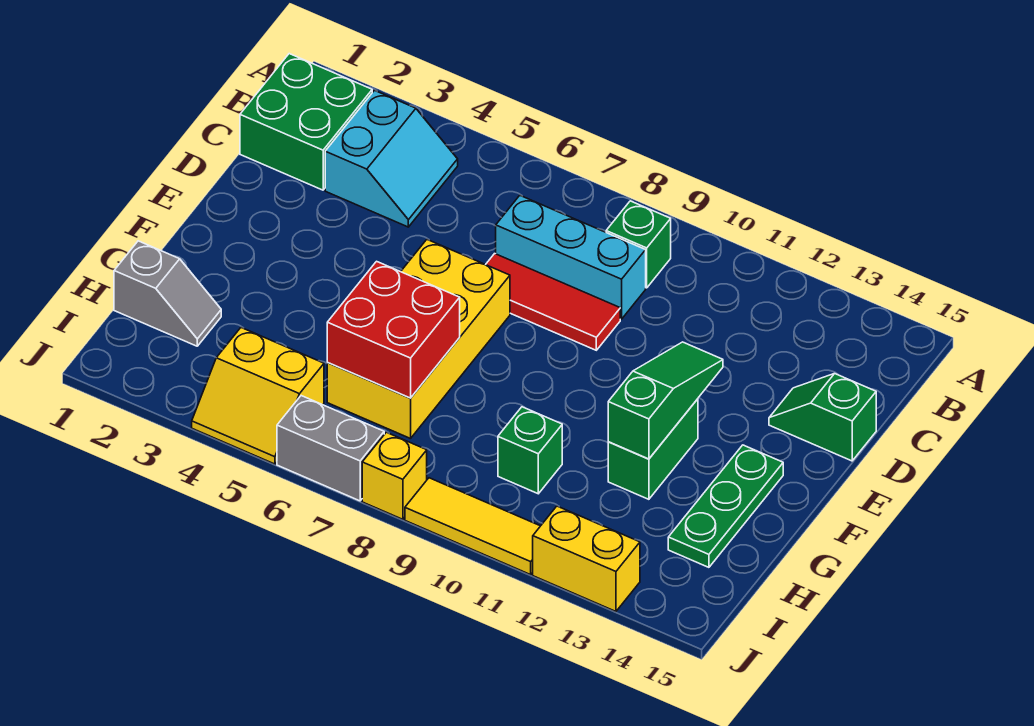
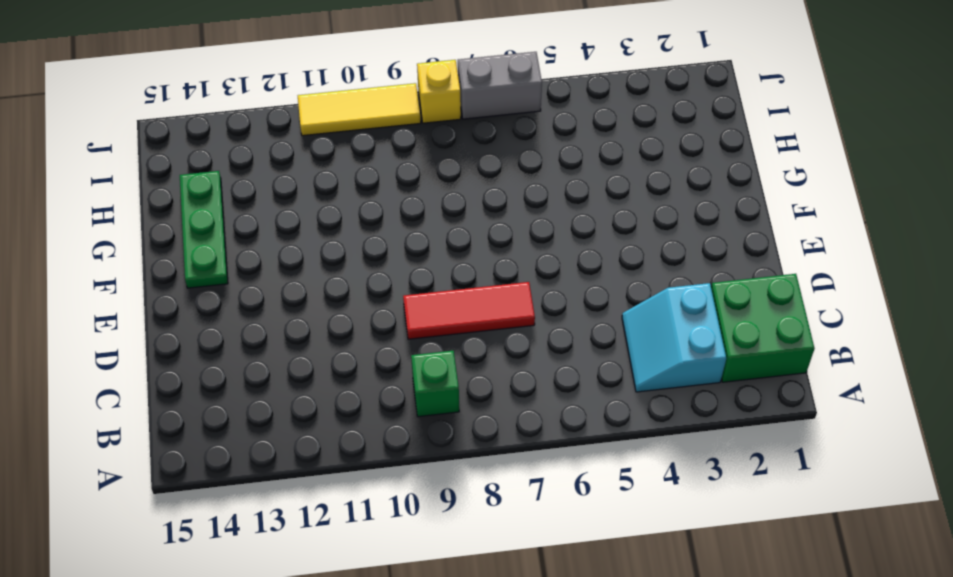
none -> cyan brick C7:C9 level 1
none -> green slope D14:D15 level 1 top 15
none -> yellow brick E6:H7 level 1

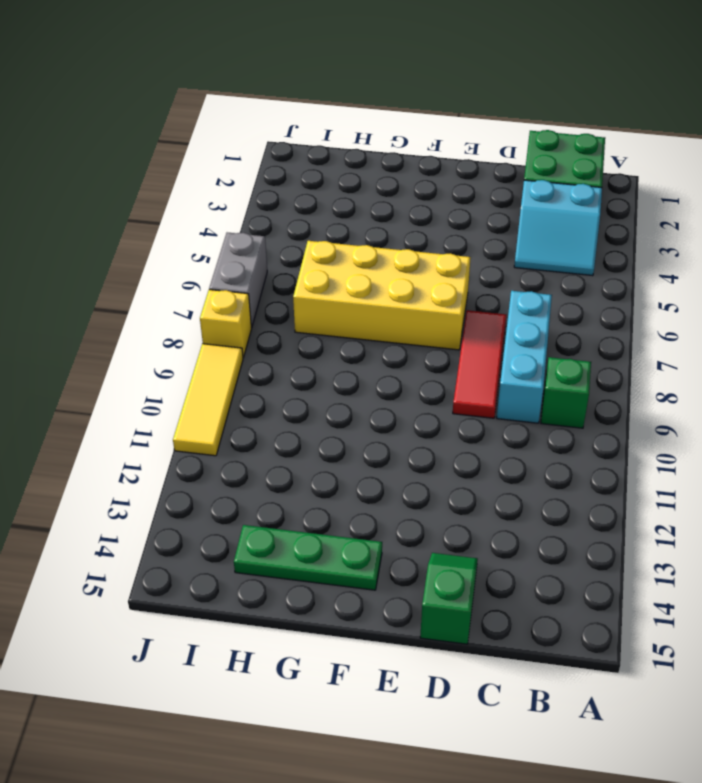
none -> green brick F12:G12 level 1
none -> grey slope H1:H2 level 1 top 1
none -> green brick H10 level 1

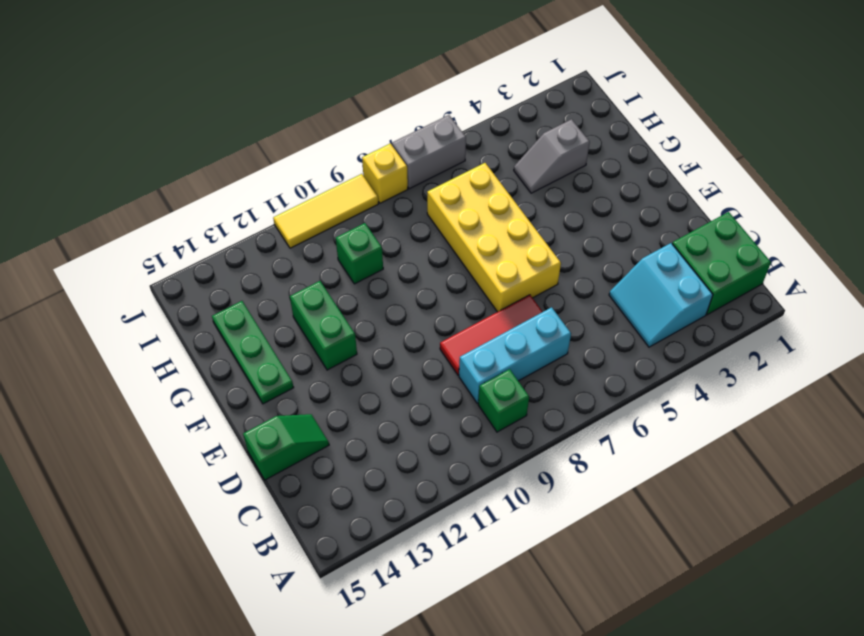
grey slope H3:H4 level 1 top 3 -> grey slope H1:H2 level 1 top 1
none -> yellow slope I4:J5 level 1 top I
none -> yellow brick J12:J13 level 1
none -> green slope E12:G12 level 2 top G

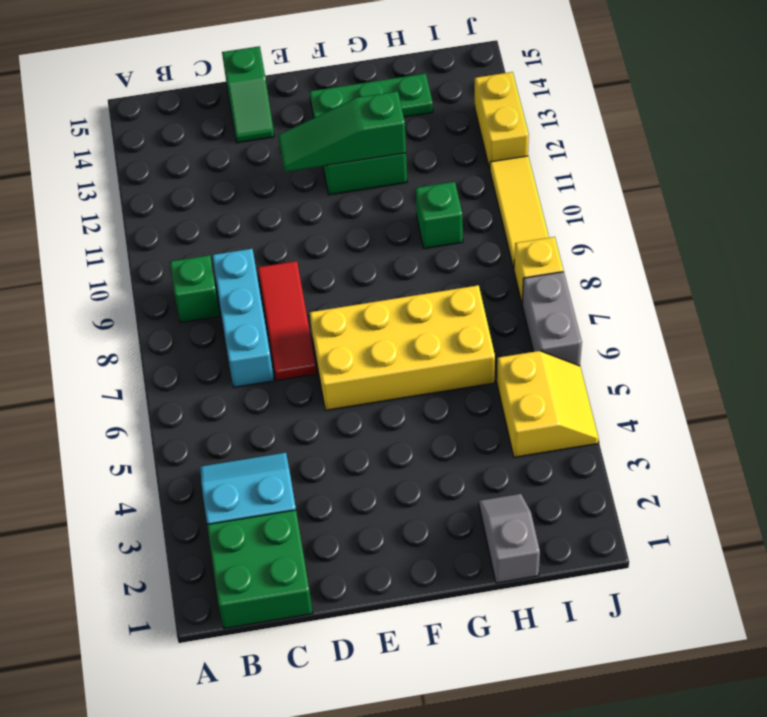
none -> red brick G6:H7 level 2

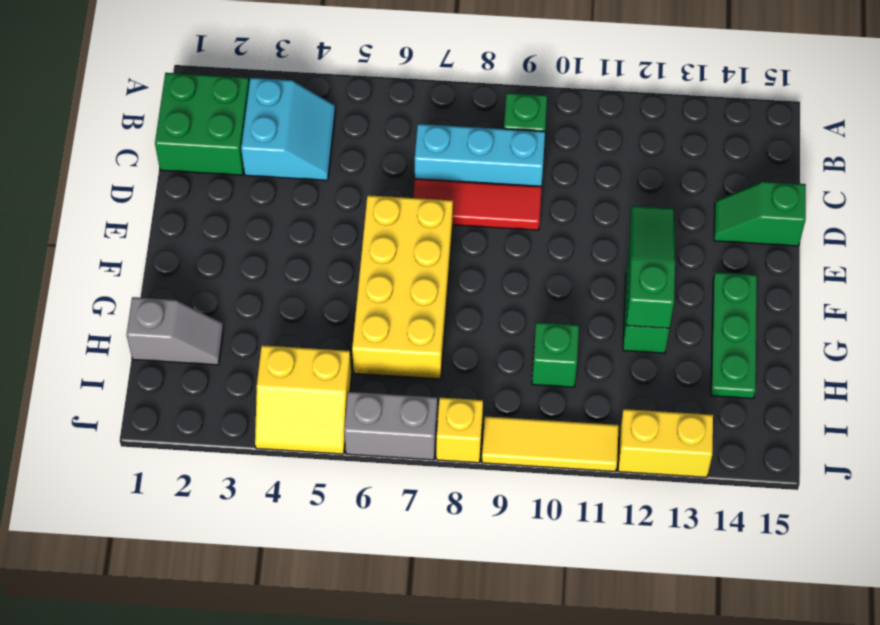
none -> red brick G6:H7 level 2

